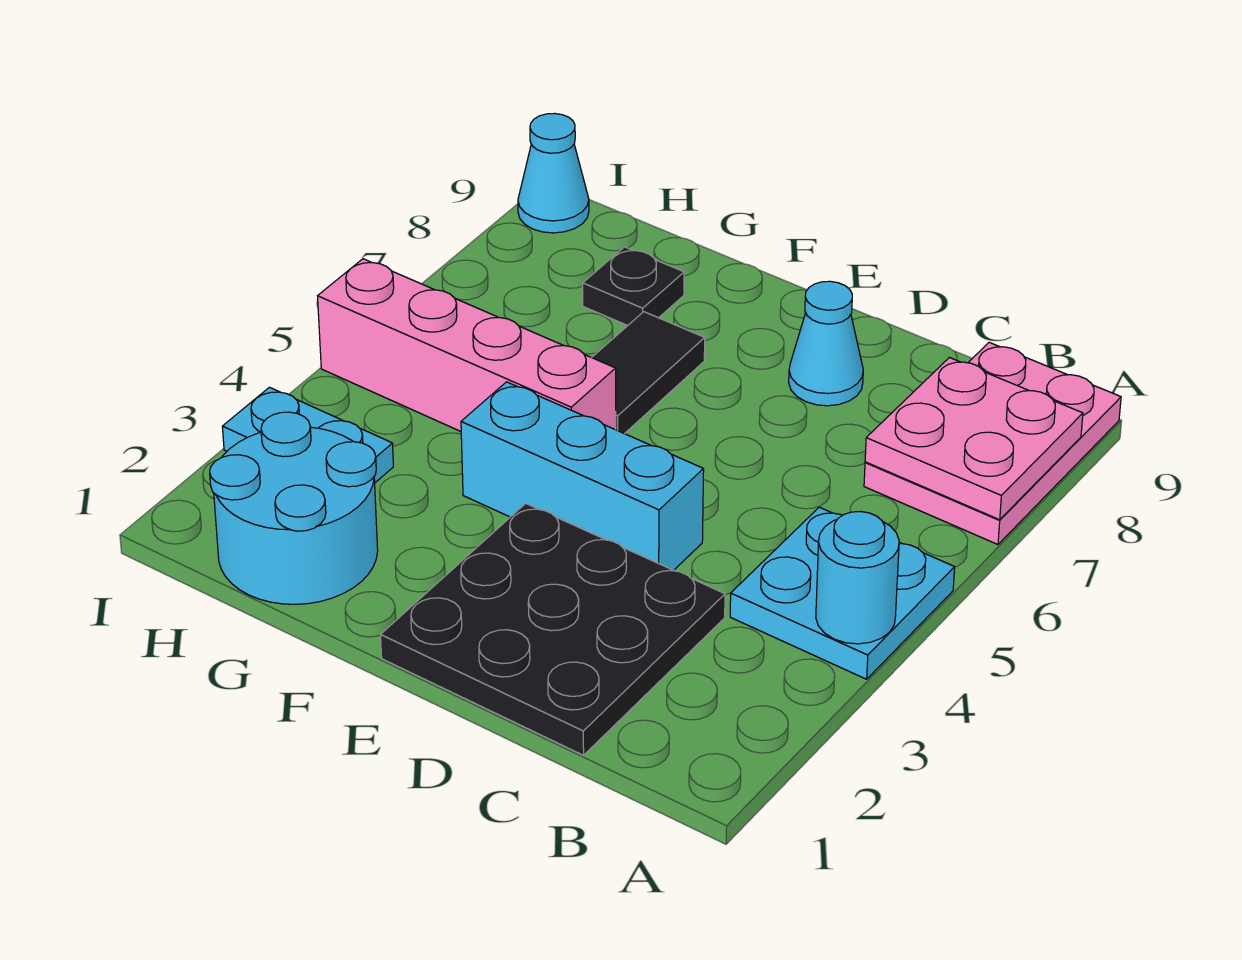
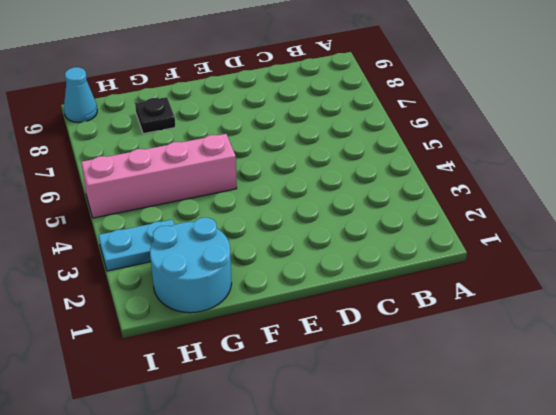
none -> cyan plate A4:B5 level 1
none -> pink plate A7:B9 level 1
none -> black plate C1:E3 level 1

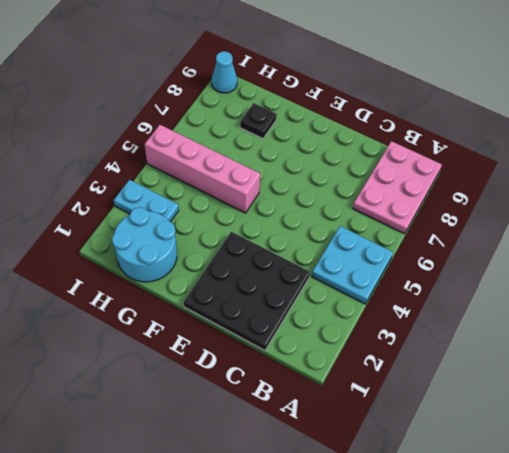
none -> cyan brick D4:F4 level 1
none -> cyan cone D8 level 1
none -> black tile F6:F7 level 1

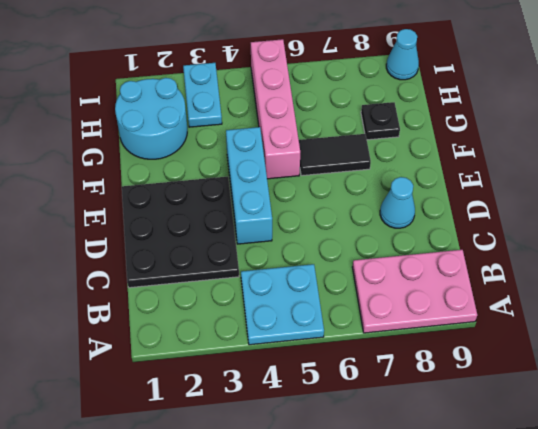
none -> cyan round brick A4 level 2
none -> pink plate A7:B8 level 2

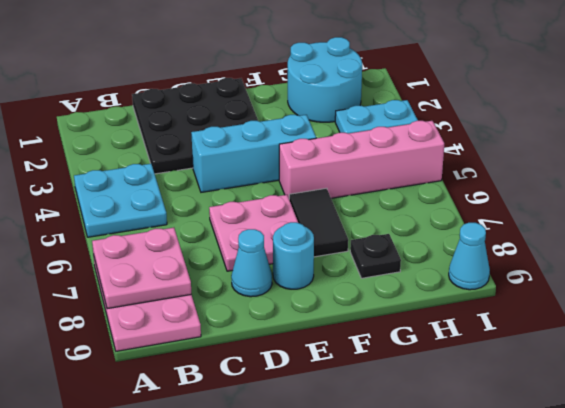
pink plate D6:E7 level 1 -> none
cyan round brick E8 level 1 -> cyan round brick A4 level 2

